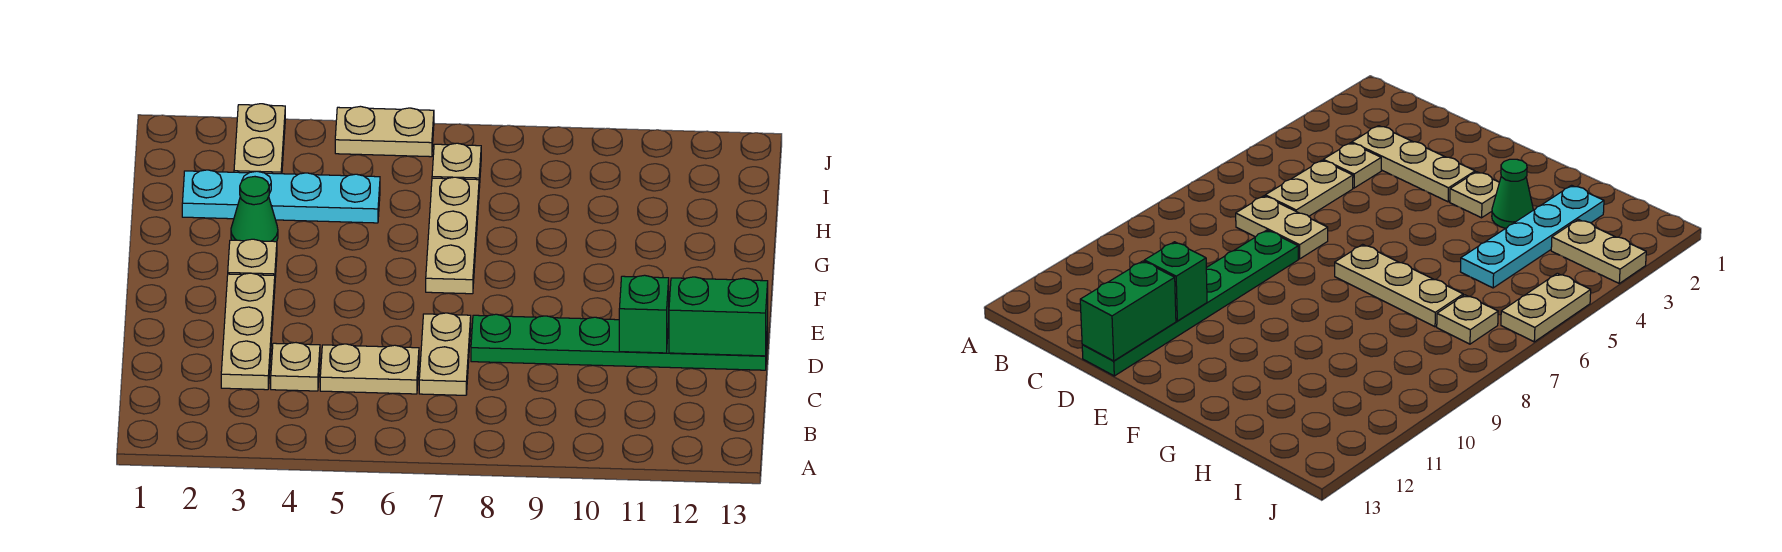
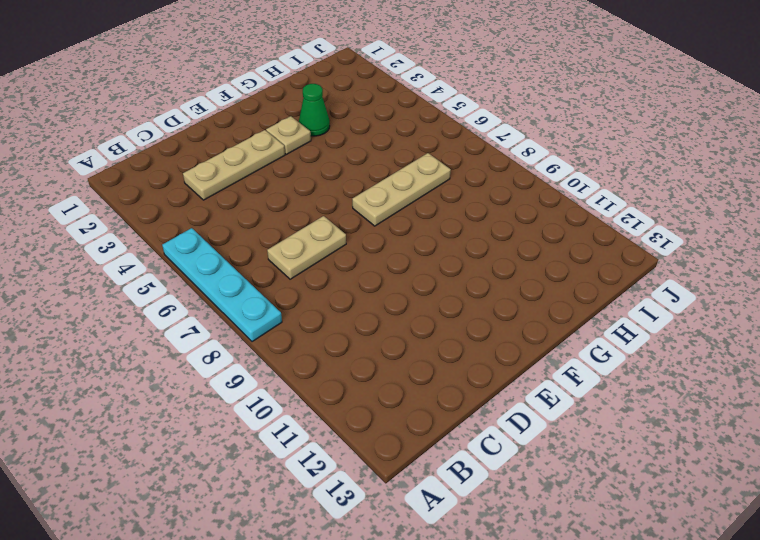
cyan plate A5:A8 level 1 -> cyan plate H2:H5 level 1
none -> tan plate C4 level 1
none -> tan plate C5:C6 level 1
none -> green plate D8:D13 level 1

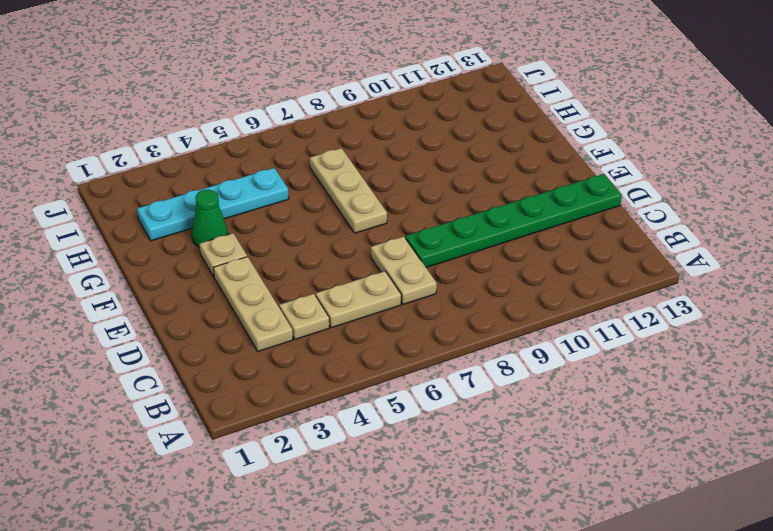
none -> tan plate I3:J3 level 1
none -> tan plate I7 level 1
none -> tan plate J5:J6 level 1

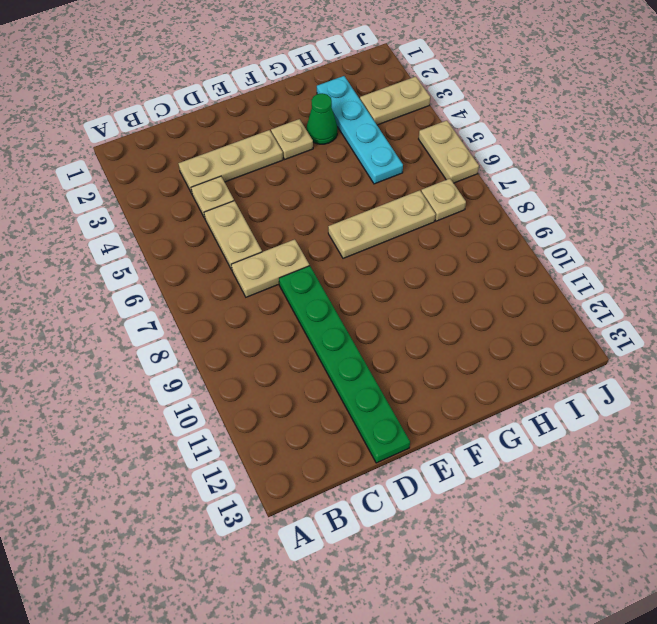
none -> green brick D11 level 2
none -> green brick D12:D13 level 2

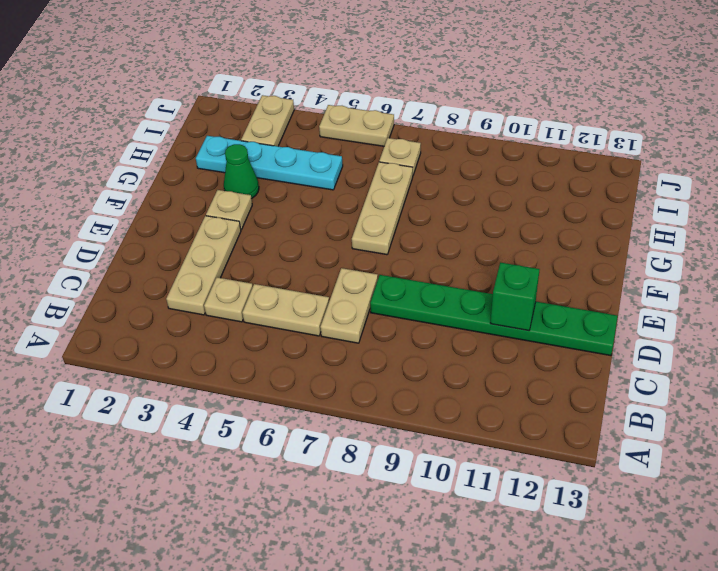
none -> green brick D12:D13 level 2

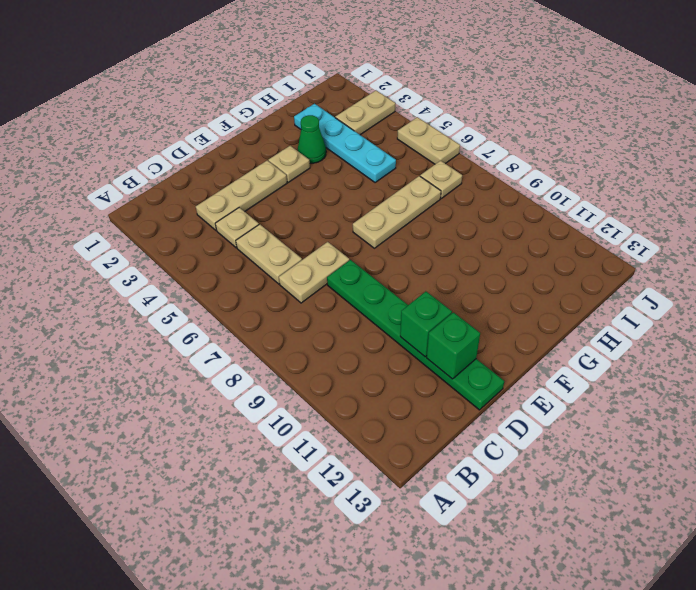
green brick D12 level 2 -> green brick D12:D13 level 2

